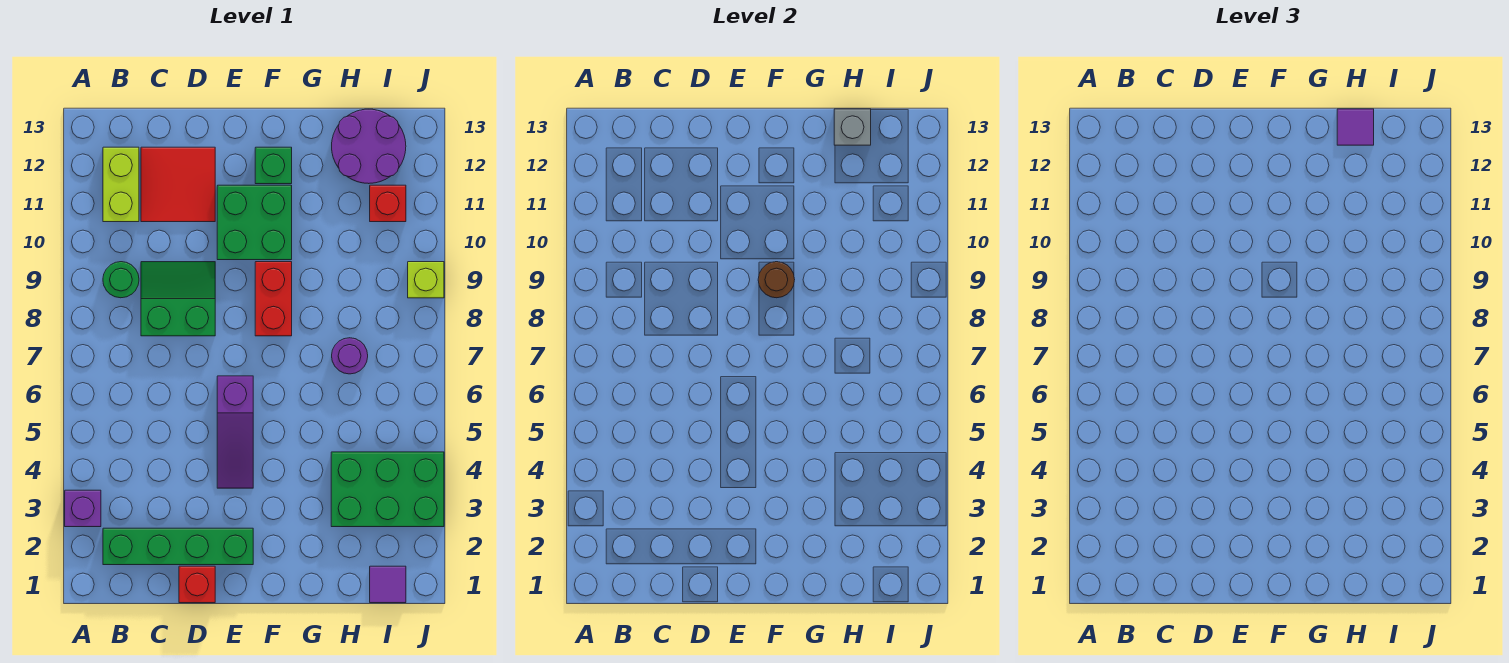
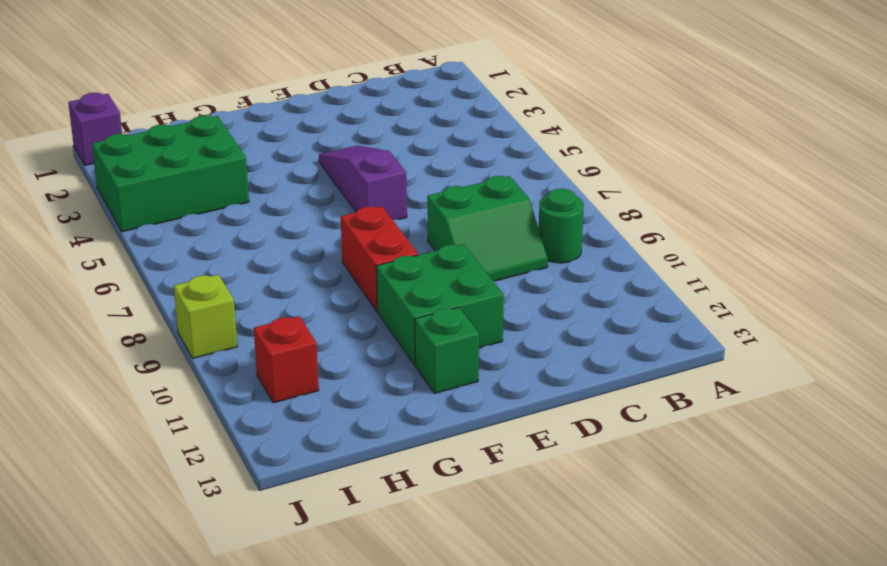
purple brick J1 level 1 -> purple brick A3 level 1
none -> green brick B2:E2 level 1
none -> lime brick B11:B12 level 1
none -> red tile C11:D12 level 1

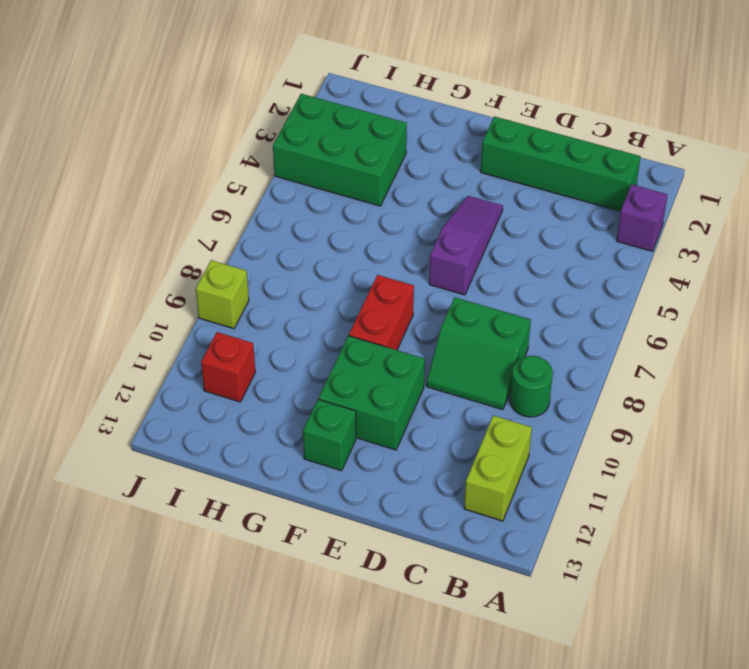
none -> red tile C11:D12 level 1
none -> red brick D1 level 1
none -> purple round brick H7 level 1

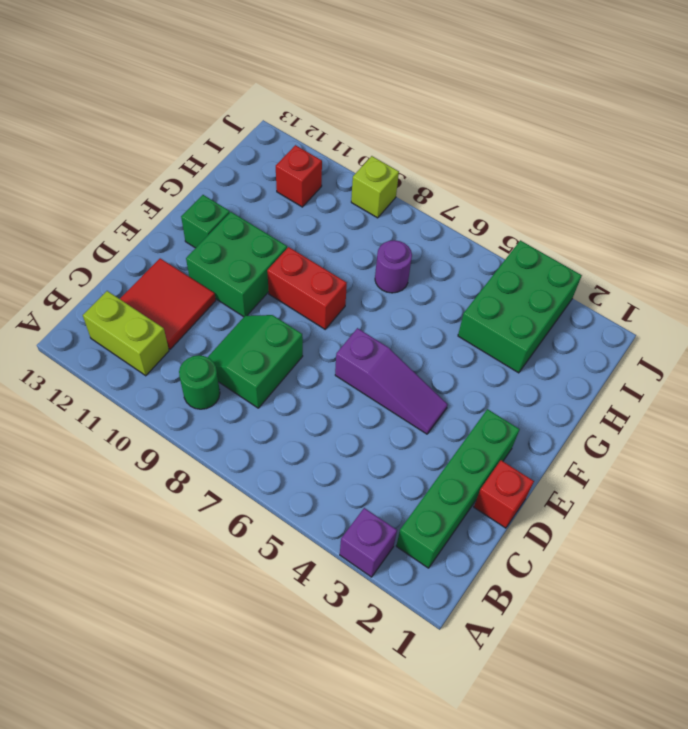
none -> purple round brick H12:I13 level 1
none -> purple tile I1 level 1
none -> brown round brick F9 level 2

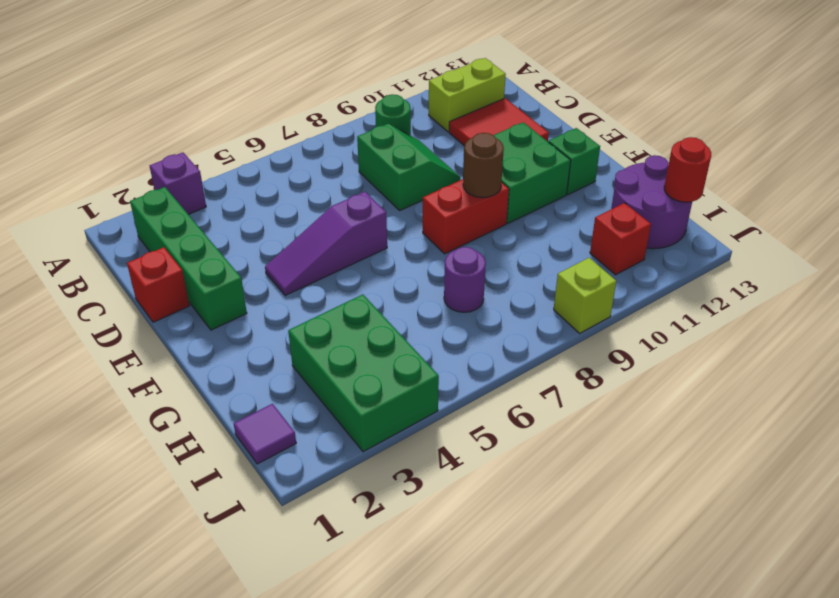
red round brick I13 level 2 -> none
none -> grey brick H13 level 2
none -> purple tile H13 level 3

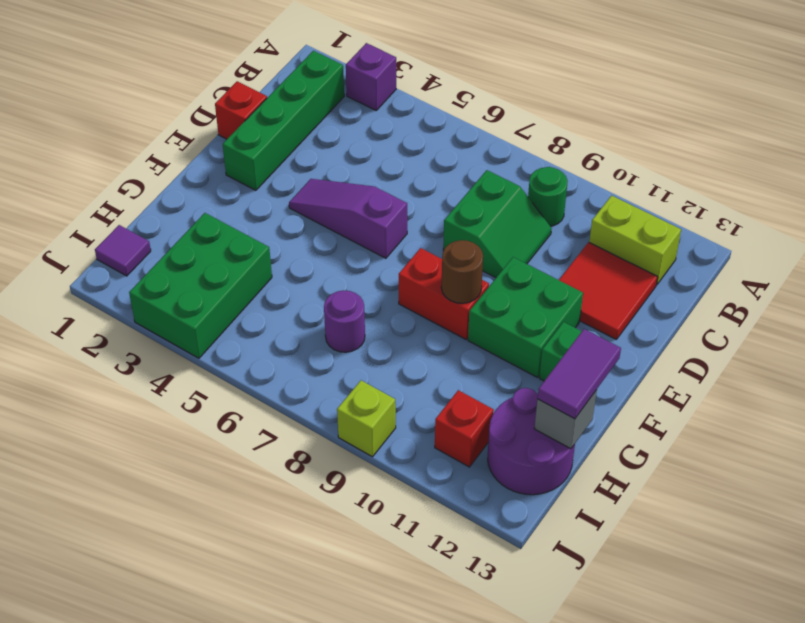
purple tile G13:H13 level 3 -> purple tile H13 level 3

